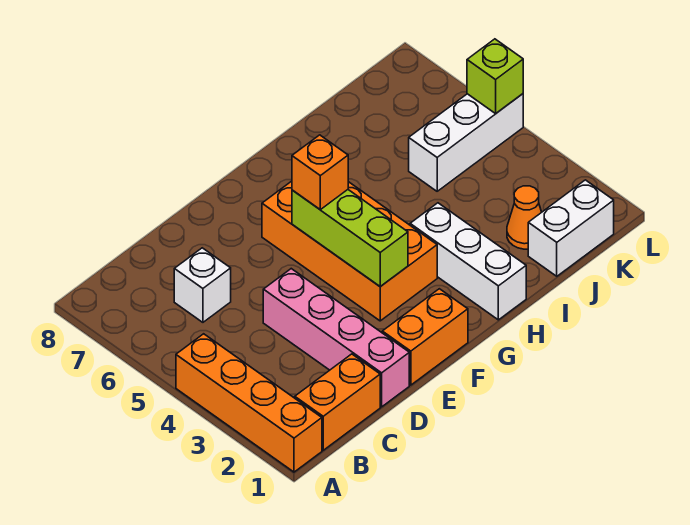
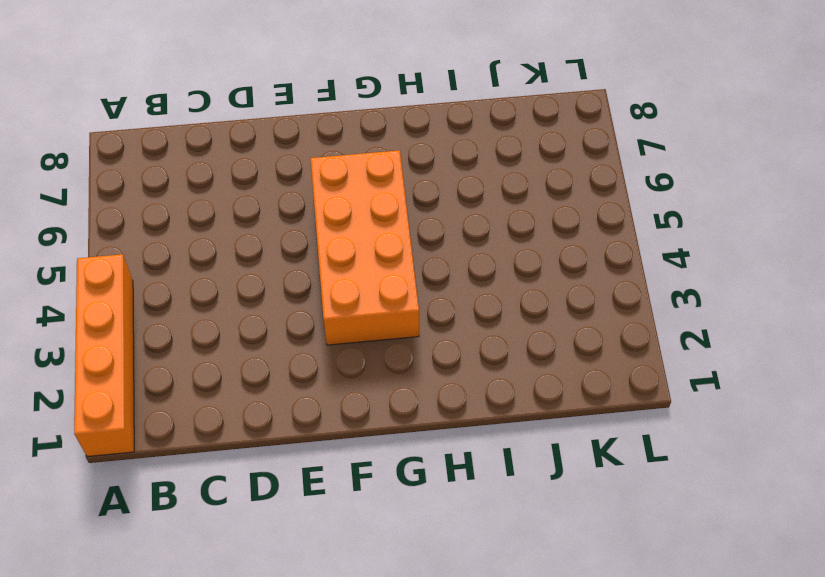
none -> orange brick B1:C1 level 1
none -> white brick C6 level 1
none -> pink brick D1:D4 level 1

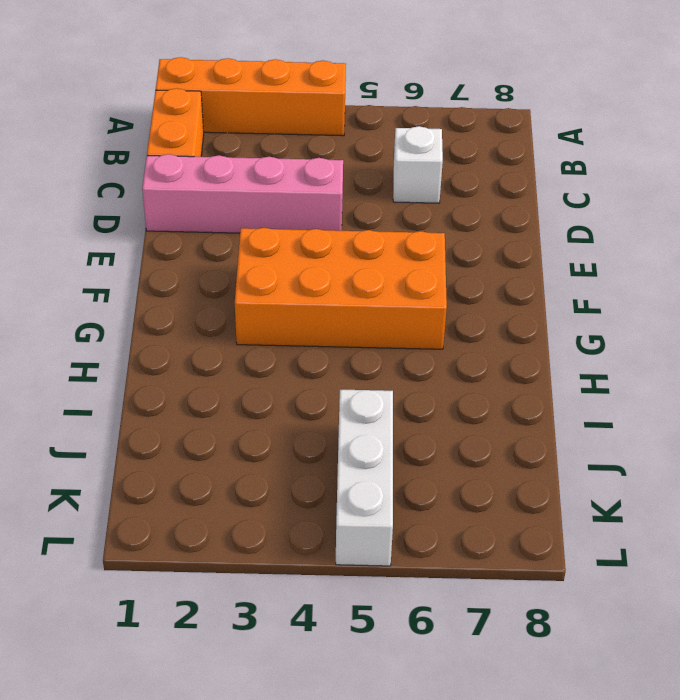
none -> orange brick E1:F1 level 1
none -> white brick H1:H3 level 1
none -> white brick J1:K1 level 1

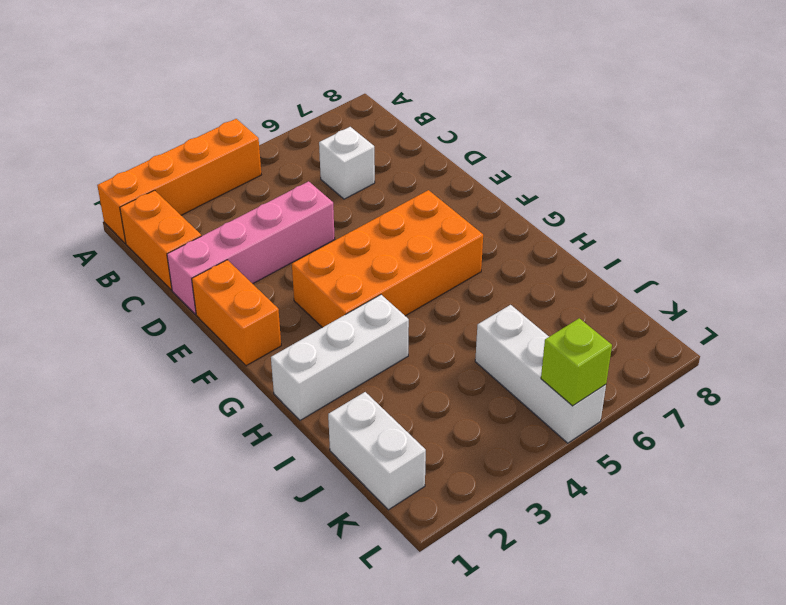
none -> orange cone J2 level 1
none -> lime brick F3:F5 level 2
none -> orange brick F5 level 3

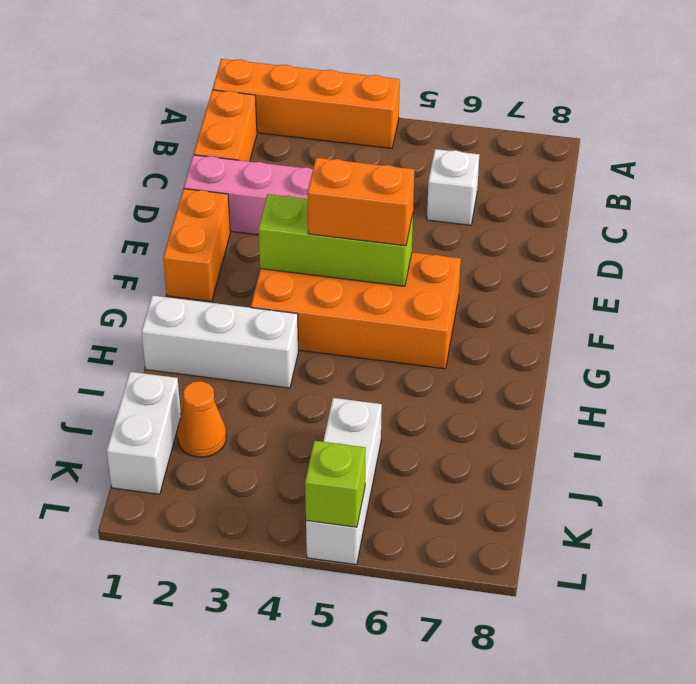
orange brick F4:F5 level 3 -> orange brick F5 level 3

